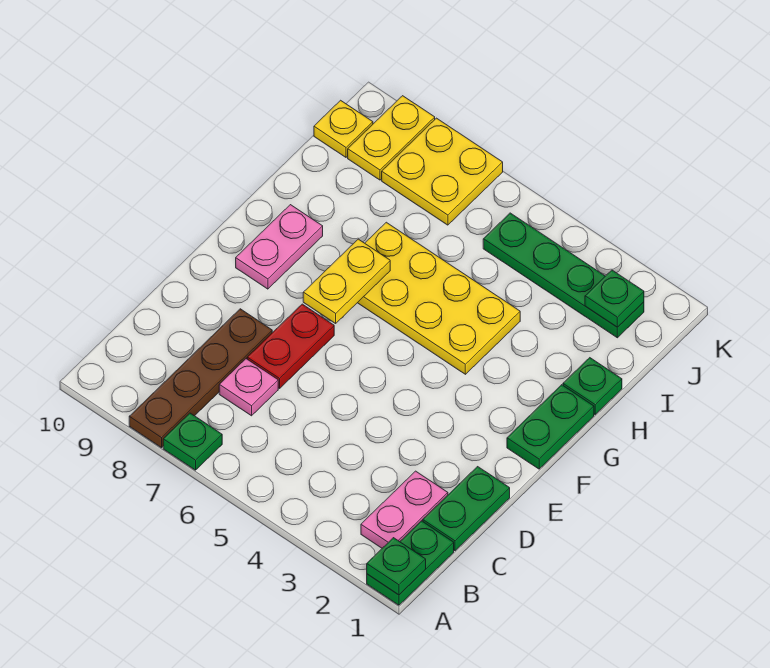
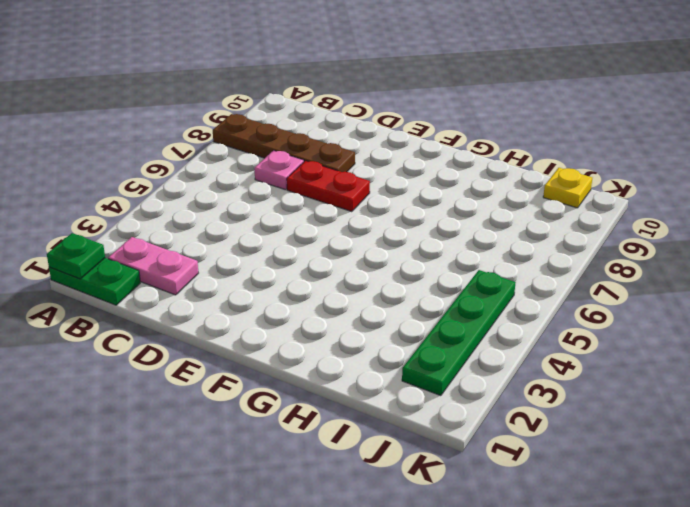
none -> green plate A7 level 1
none -> green plate C1:D1 level 1
none -> green plate F1:G1 level 1

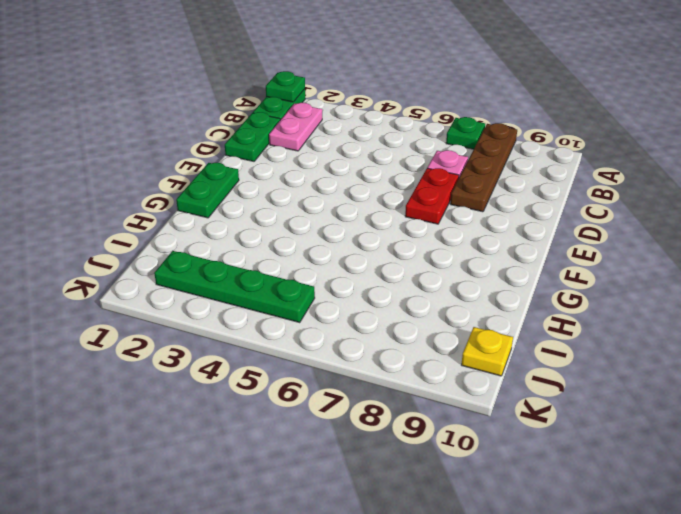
none -> pink plate F9:G9 level 1
none -> yellow plate G4:H7 level 1
none -> green plate H1 level 1

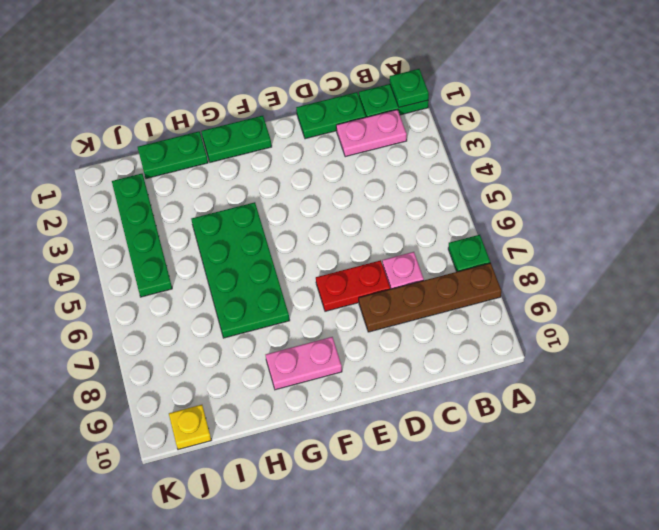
green plate G4:H7 level 1 -> yellow plate G4:H7 level 1
green plate H1:I1 level 1 -> green plate H1 level 1
none -> yellow plate J7:K8 level 1
none -> yellow plate J9:K9 level 1
none -> yellow plate F7:G7 level 2

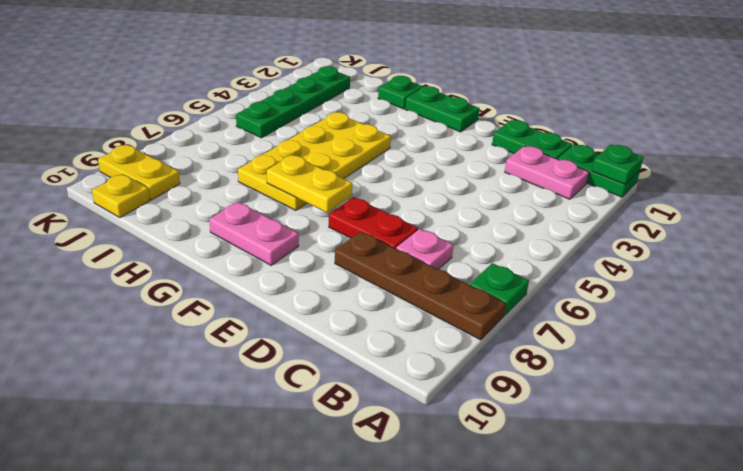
none -> yellow plate J7:K8 level 1
none -> green plate J2 level 2

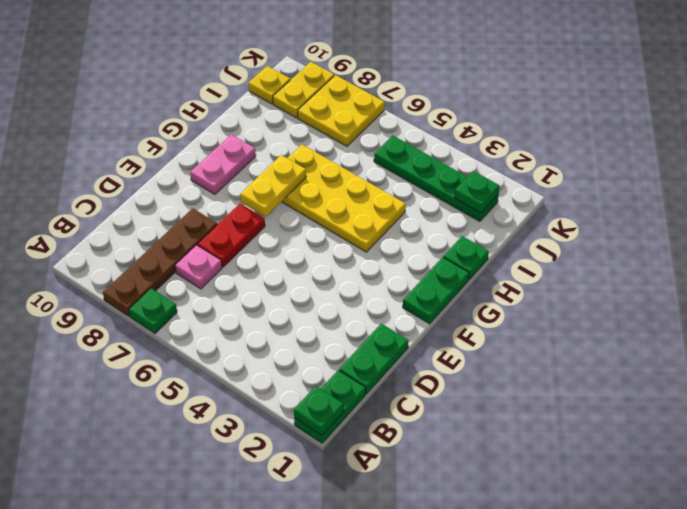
none -> pink plate B2:C2 level 1

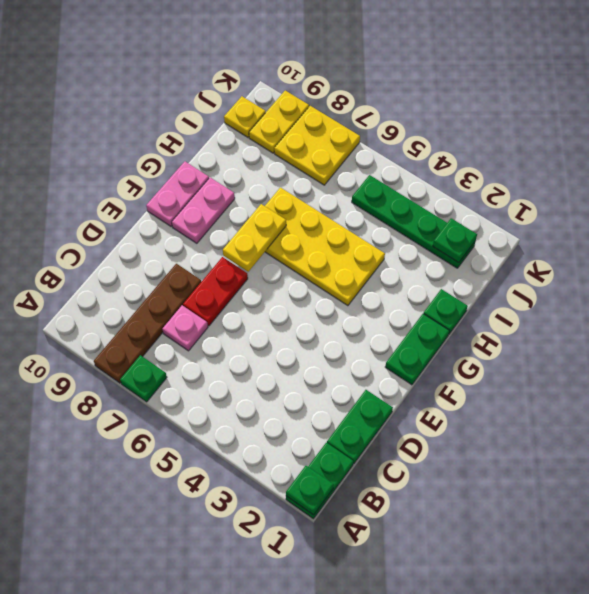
pink plate F10:G10 level 1 -> pink plate B2:C2 level 1

